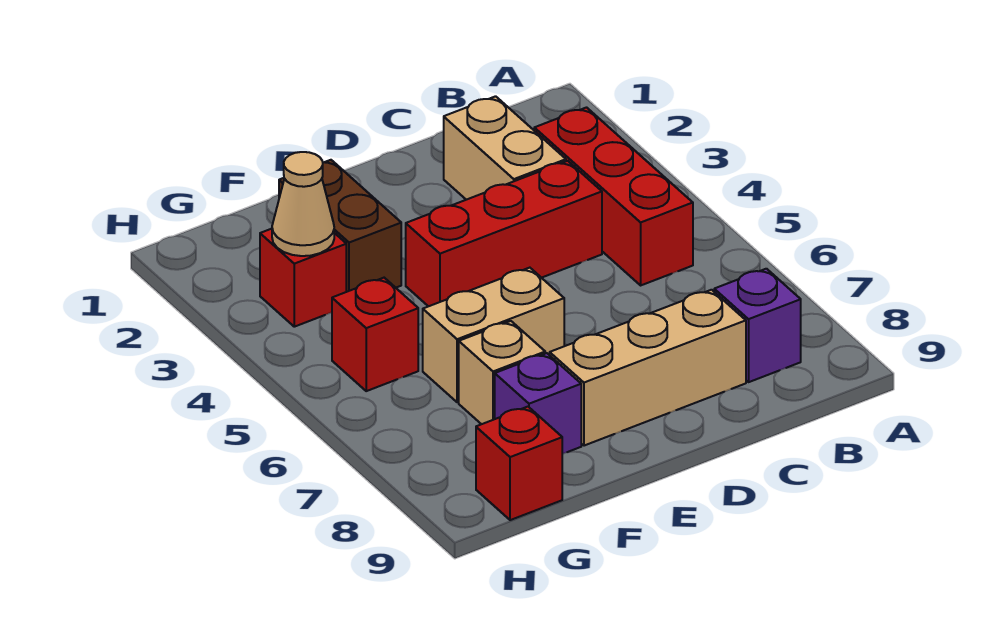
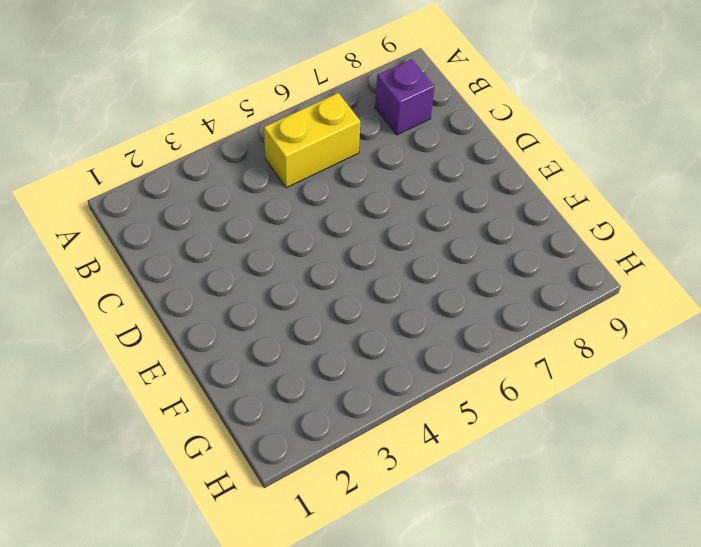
yellow brick B5:B6 level 1 -> red brick B3:B5 level 1
none -> tan brick C2:C3 level 1
none -> red brick C4:E4 level 1
none -> tan brick C8:E8 level 1

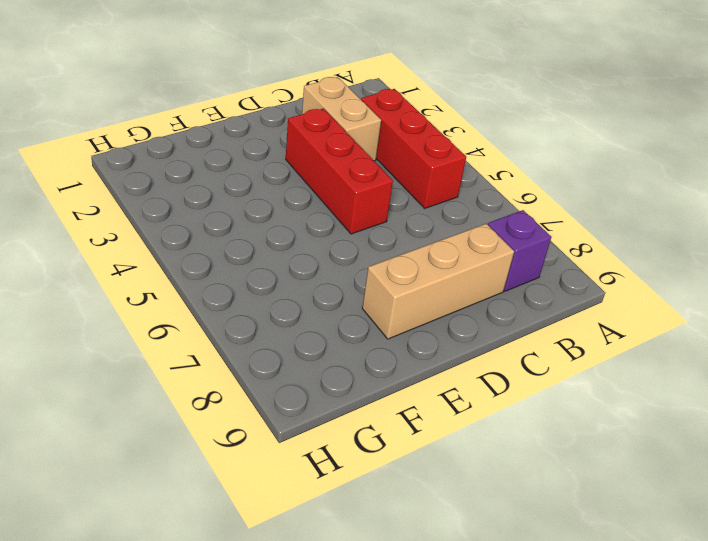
red brick D3:D5 level 1 -> red brick C4:E4 level 1
none -> tan brick E6:F6 level 1
none -> brown brick F2:F3 level 1
none -> tan brick F7 level 1

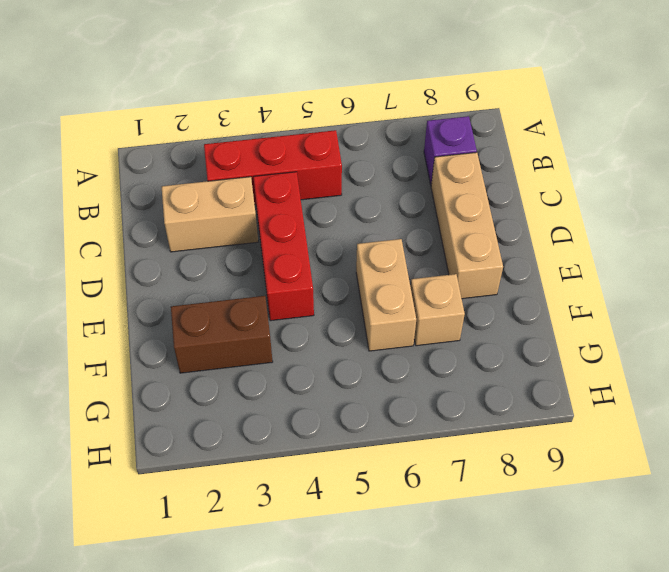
none -> purple brick F8 level 1
none -> red brick G3 level 1
none -> red brick G5 level 1

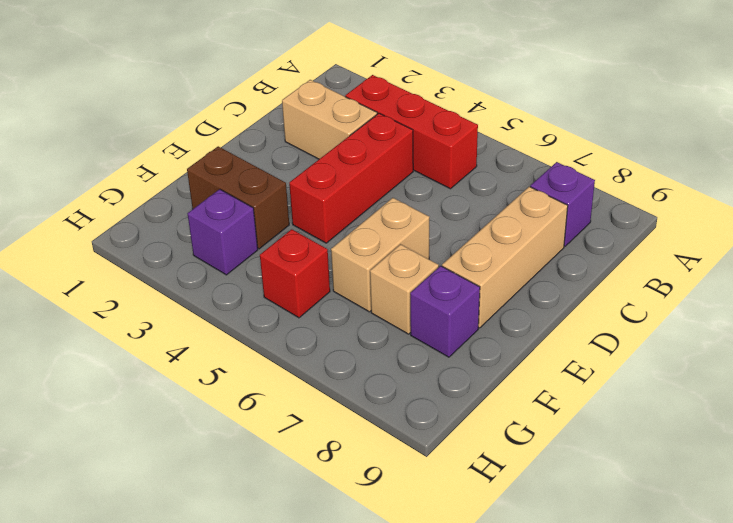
purple brick G3 level 1 -> red brick G3 level 1
none -> red brick G9 level 1
none -> tan cone G3 level 2

